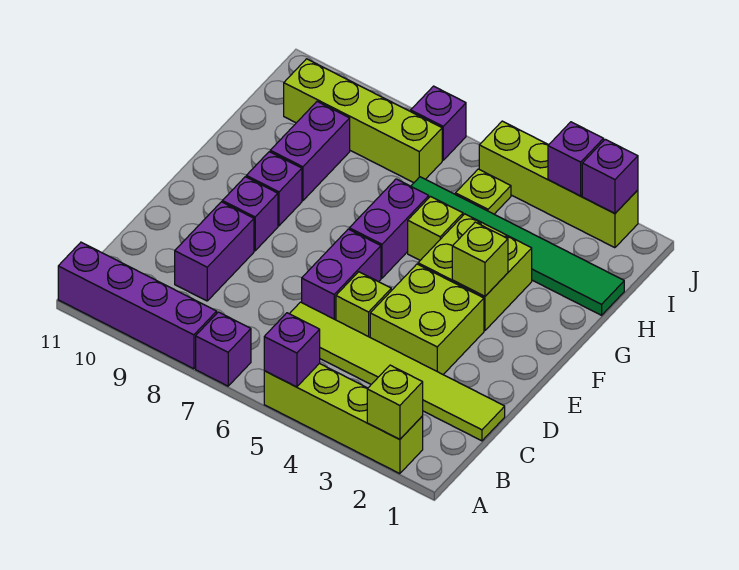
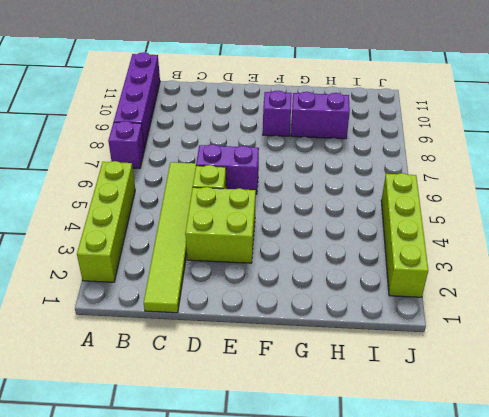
none -> purple brick C9:D9 level 1
none -> purple brick E9 level 1
none -> lime brick F3:G4 level 1

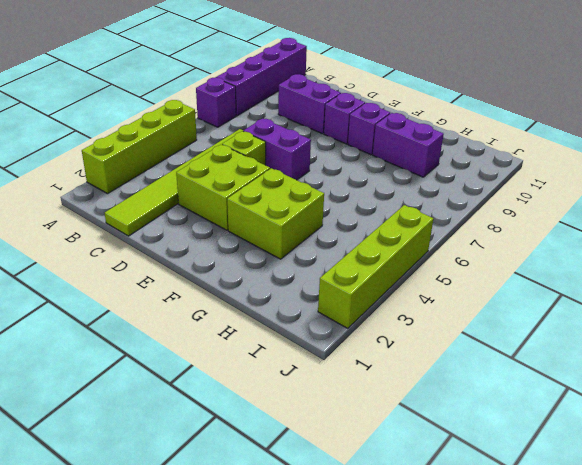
none -> purple brick F6:G6 level 1
none -> lime brick G5 level 1
none -> green tile H1:H6 level 1

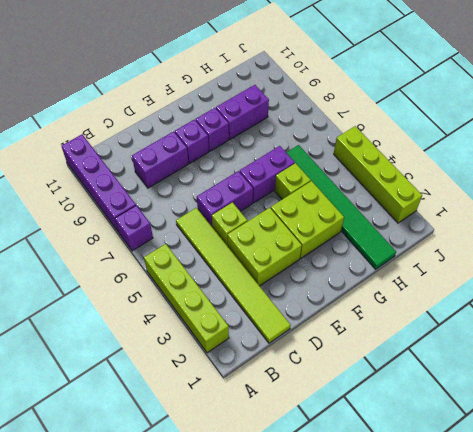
none -> lime plate I5 level 1
none -> lime brick I7:I10 level 1
none -> purple brick J7 level 1

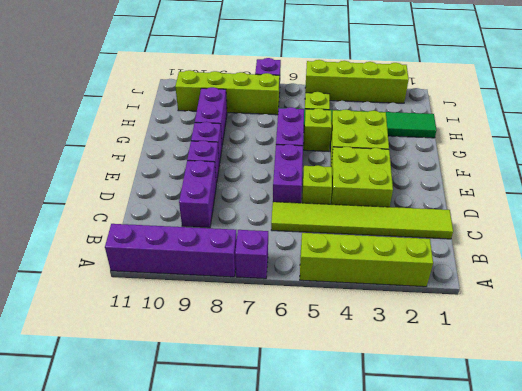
none -> lime brick A2 level 2
none -> purple brick A5 level 2
none -> lime brick F3 level 2

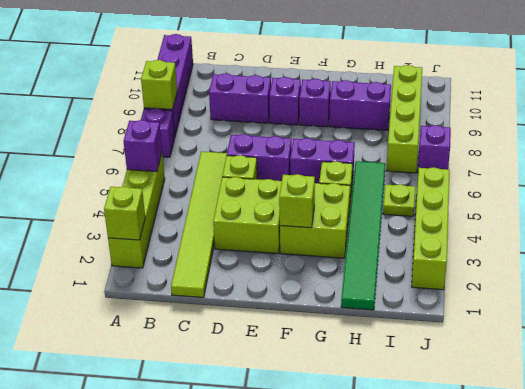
lime brick A8 level 2 -> none
none -> purple brick J2 level 2
none -> purple brick J3 level 2

